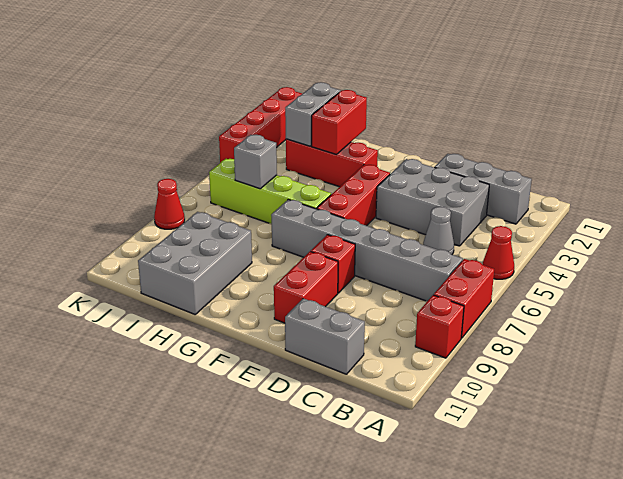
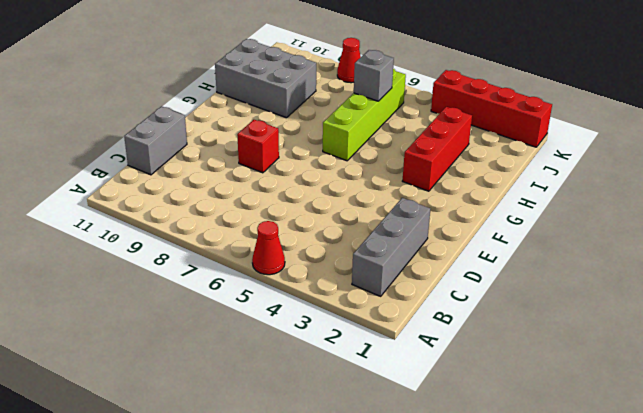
none -> red brick A7:A8 level 1
none -> red brick A9 level 1
none -> grey brick B7:G7 level 1

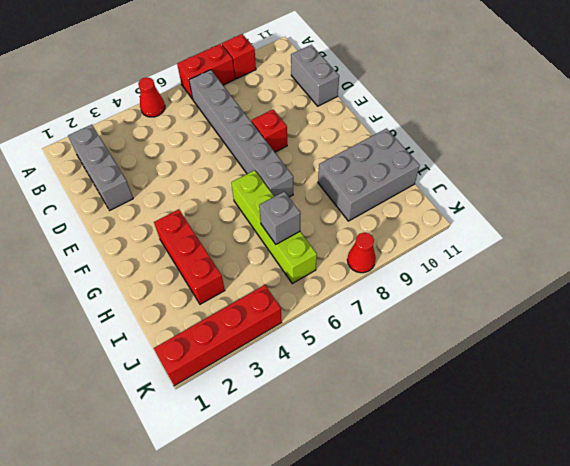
none -> grey brick C3:E4 level 1
none -> grey cone C5 level 1
none -> red brick E9:E10 level 1

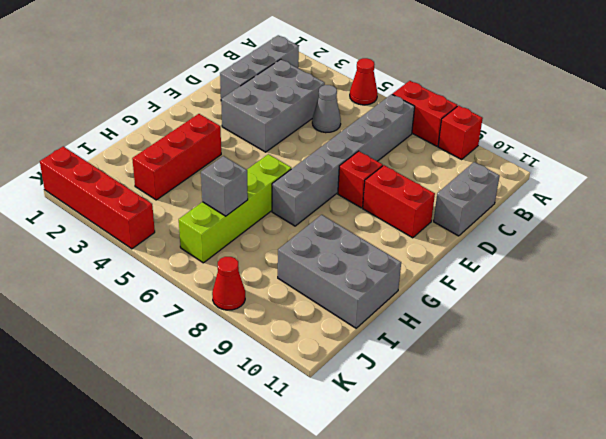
none -> red brick F4:F6 level 1
none -> red brick H2:H3 level 2
none -> grey brick I2:I3 level 2

